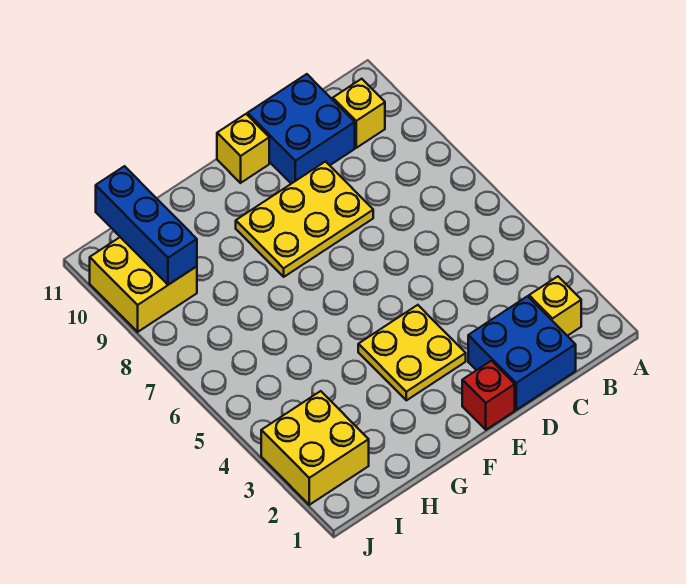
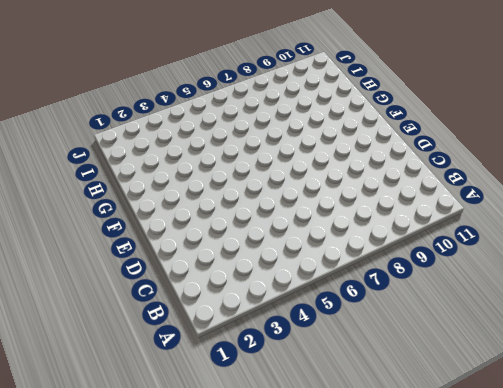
none -> yellow brick B2 level 1
none -> yellow brick B10 level 1

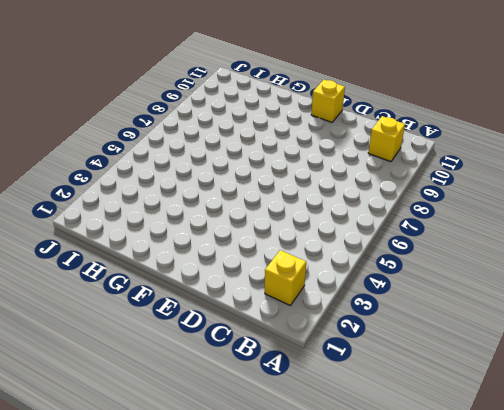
none -> blue brick C1:D2 level 1
none -> blue brick C10:D11 level 1

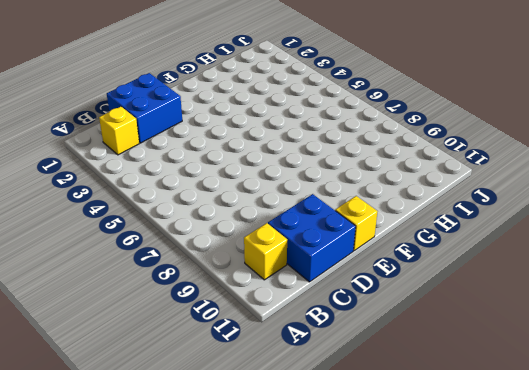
none -> yellow plate D8:F9 level 1
none -> red brick E1 level 1

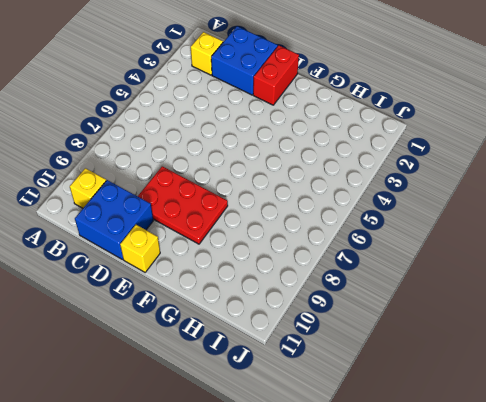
red plate D8:F9 level 1 -> yellow plate D8:F9 level 1
red brick E1:E2 level 1 -> red brick E1 level 1
none -> yellow plate E3:F4 level 1
none -> yellow brick I2:J3 level 1

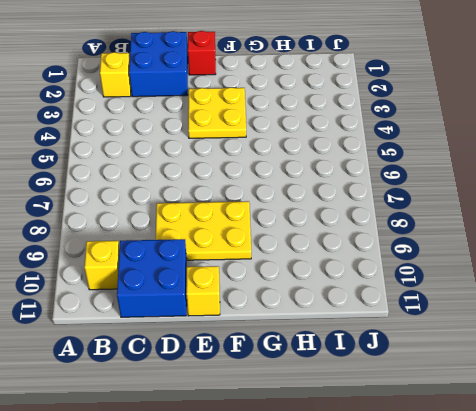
none -> yellow brick I2:J3 level 1
none -> yellow brick I9:J10 level 1

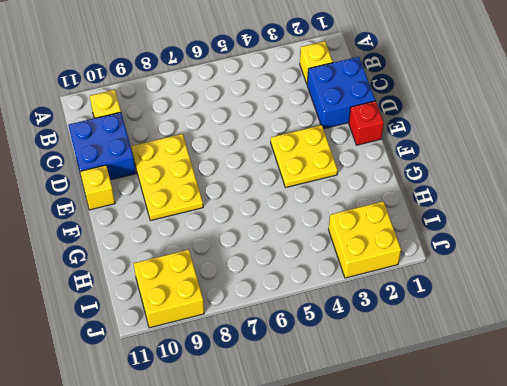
none -> blue brick I9:I11 level 2

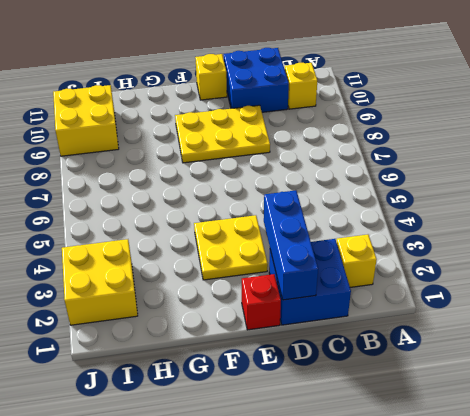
blue brick D1:D3 level 2 -> blue brick I9:I11 level 2

